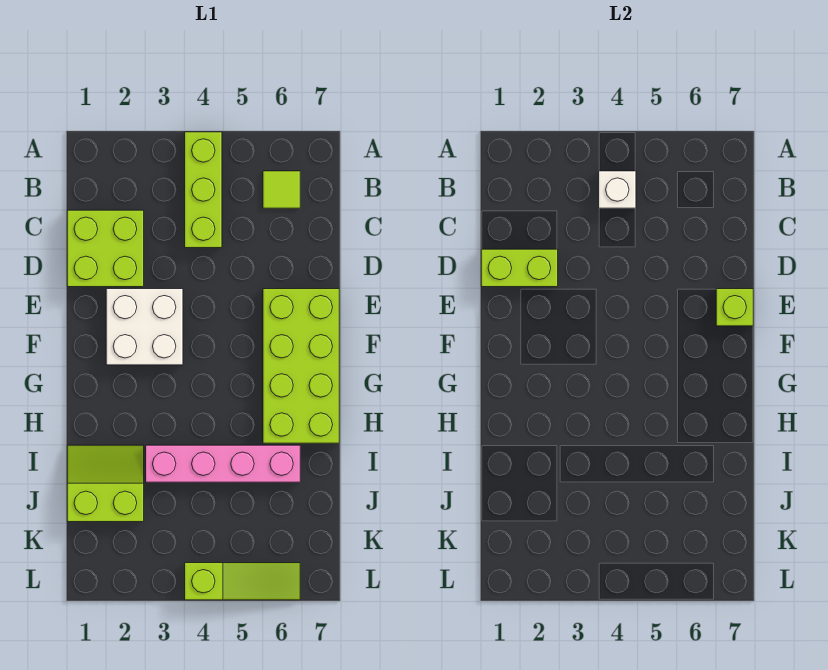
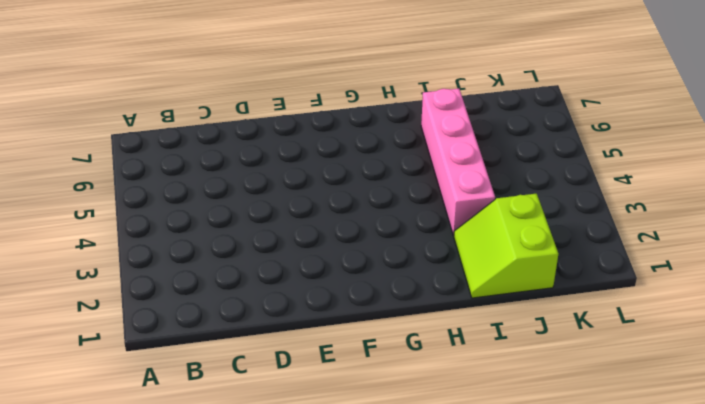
none -> lime brick A4:C4 level 1
none -> lime tile B6 level 1

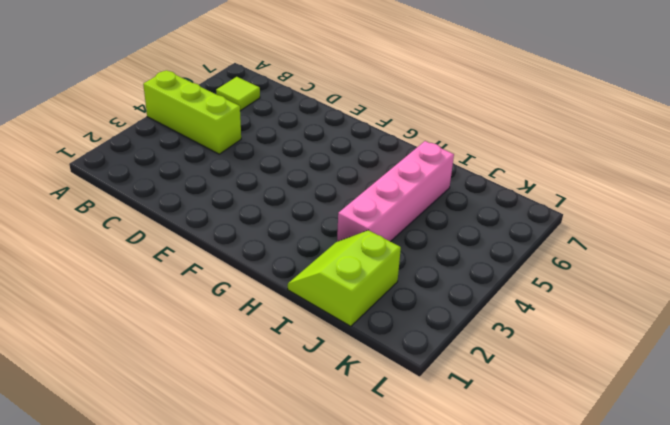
none -> lime brick C1:D2 level 1
none -> white brick E2:F3 level 1

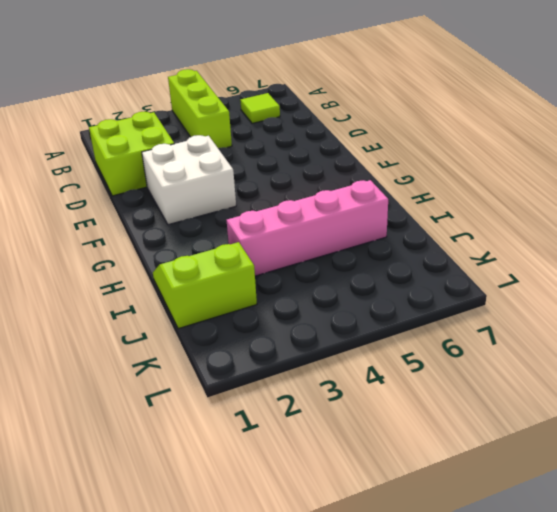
none -> lime brick E6:H7 level 1
none -> lime slope L4:L6 level 1 top 4

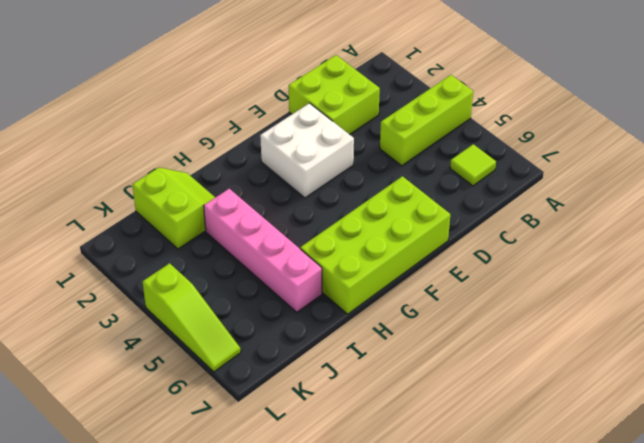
none -> white brick B4 level 2
none -> lime brick D1:D2 level 2

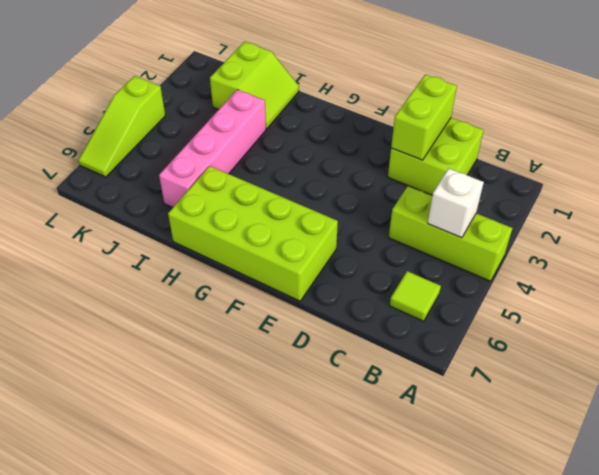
none -> white brick E2:F3 level 1
none -> lime brick E7 level 2

